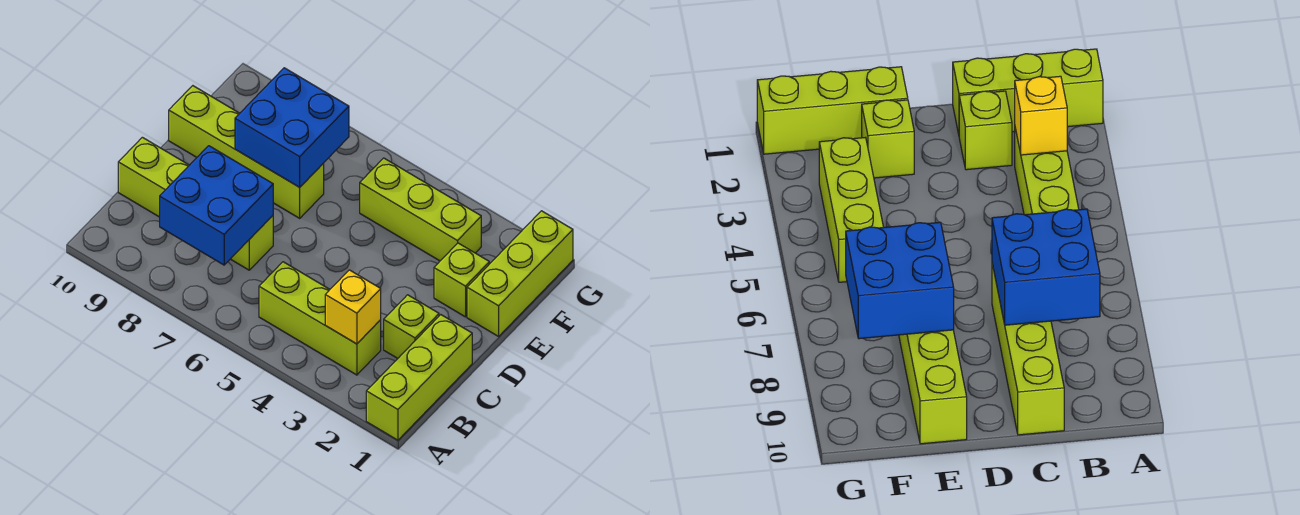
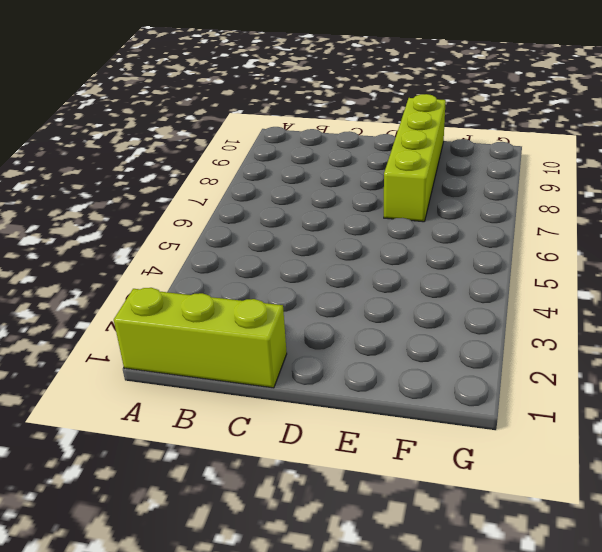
none -> lime brick B3:B5 level 1
none -> lime brick C2 level 1

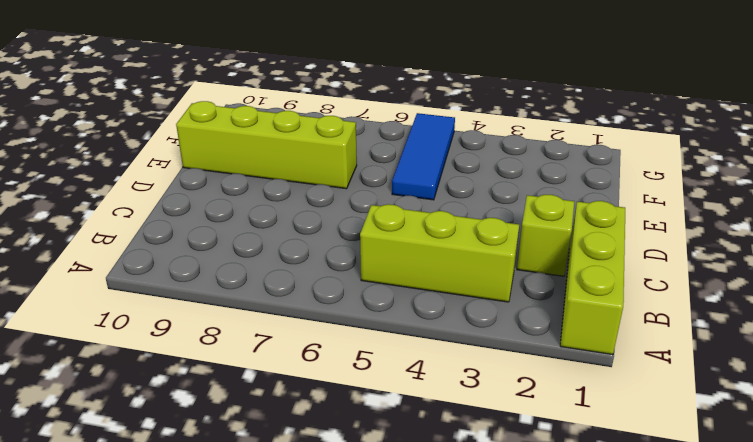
blue tile E5:G5 level 1 -> lime brick F3:F5 level 1
none -> lime brick C7:C10 level 1
none -> lime brick E1:G1 level 1

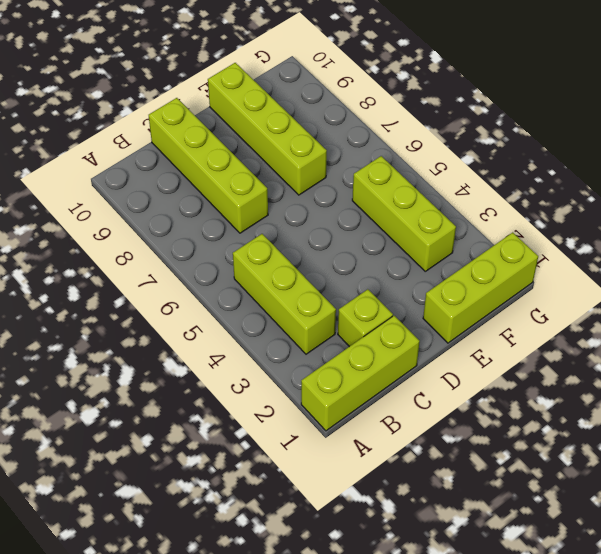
none -> lime brick E2 level 1
none -> yellow brick B3 level 2

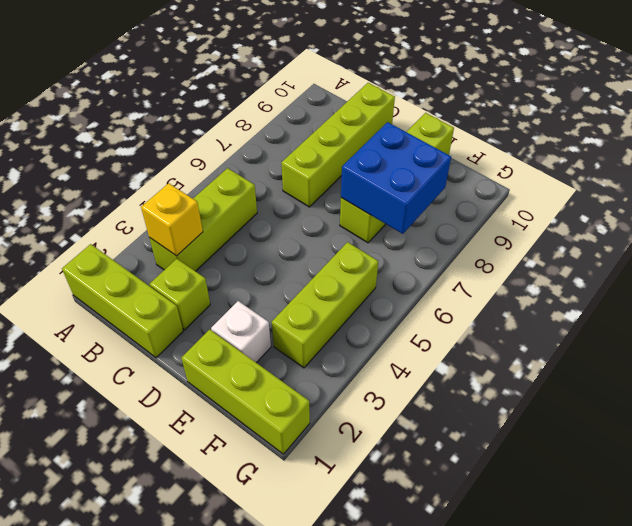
white brick E2 level 1 -> lime brick E2 level 1
none -> blue brick B7:C8 level 2

